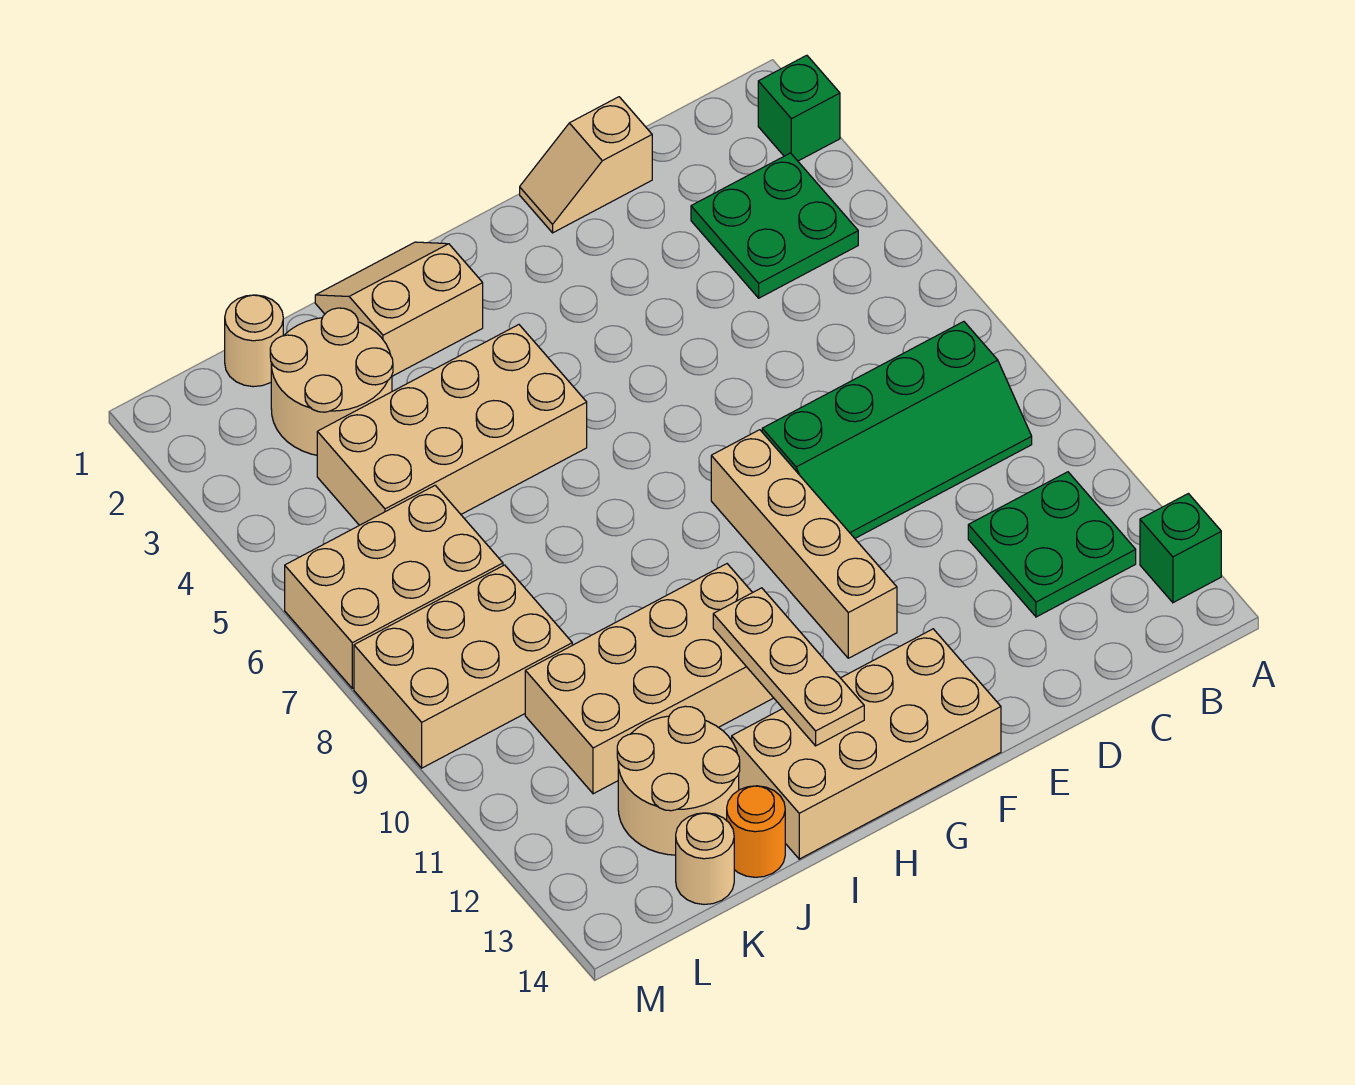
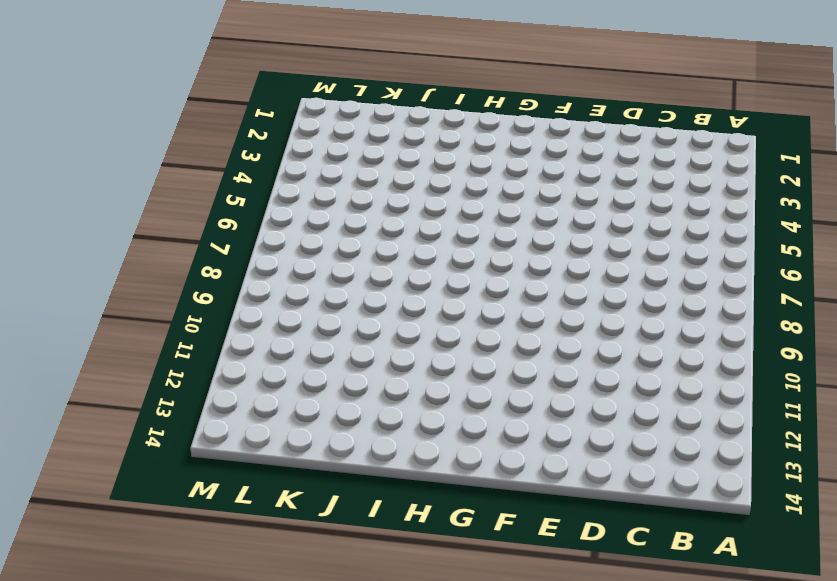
none -> green brick A2 level 1
none -> green brick A13 level 1
none -> green plate B3:C4 level 1

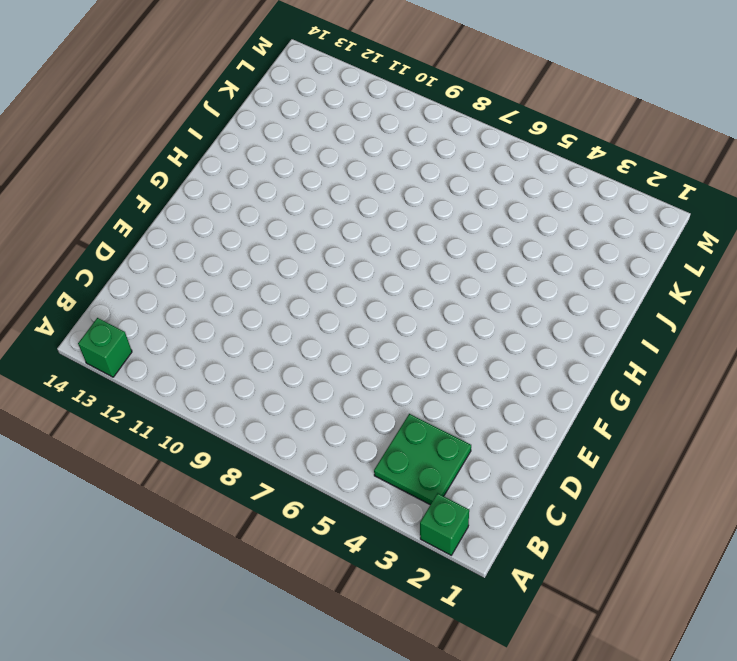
none -> green slope B8:E9 level 1 top 8
none -> green plate B11:C12 level 1
none -> tan slope D1:E1 level 1 top D

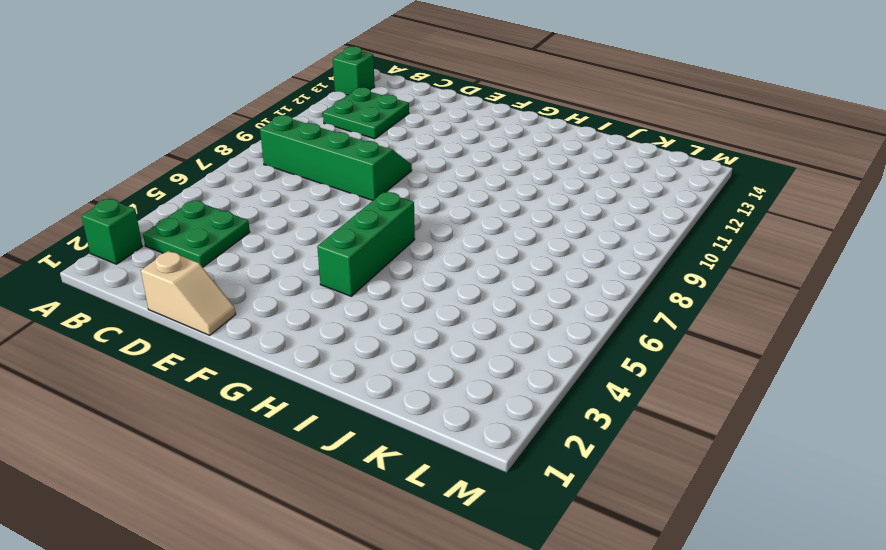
green brick G4:G6 level 1 -> none
none -> tan brick F8:F11 level 1
none -> tan brick F13:I14 level 1
none -> tan slope H1:I2 level 1 top 2

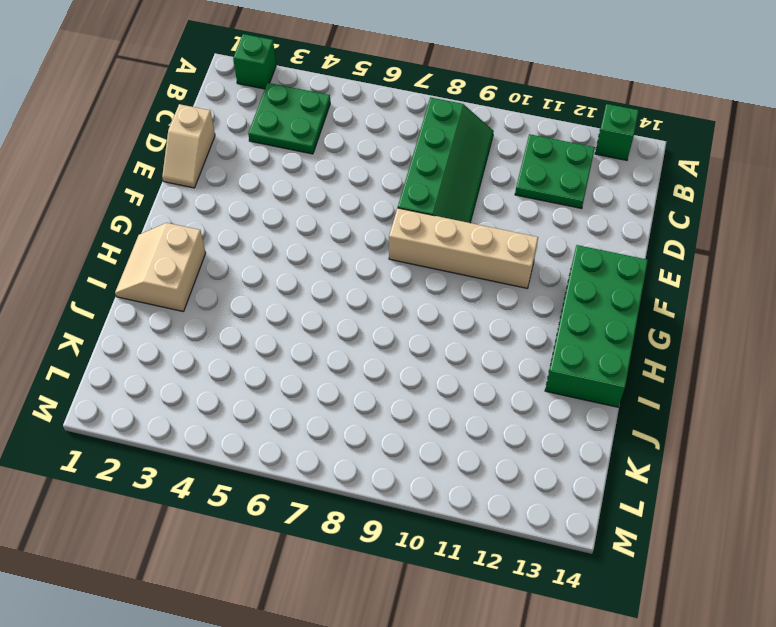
green brick F13:I14 level 1 -> tan brick F13:I14 level 1
none -> tan brick H4:K5 level 1
none -> tan brick H10:K11 level 1
none -> tan round brick J2:K3 level 1

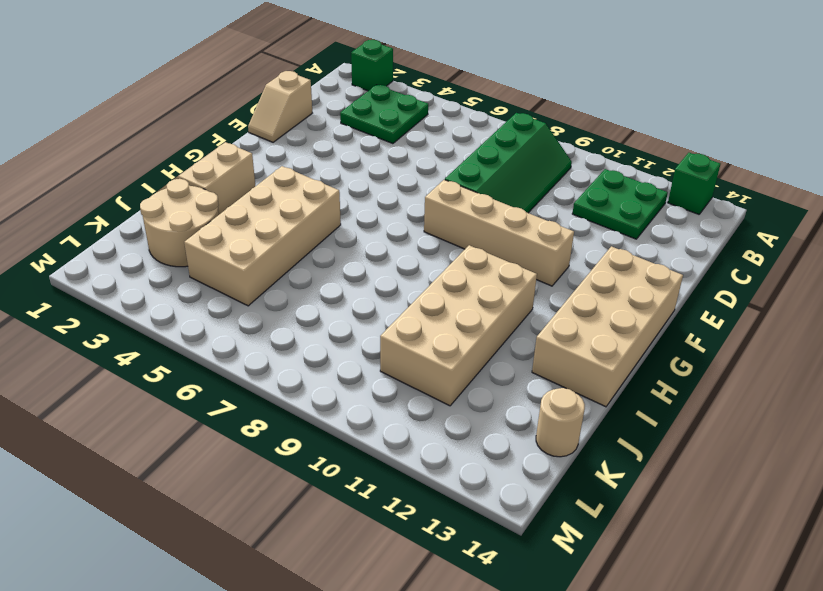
none -> tan round brick J12:K13 level 1
none -> orange round brick J14 level 1
none -> tan round brick K1 level 1

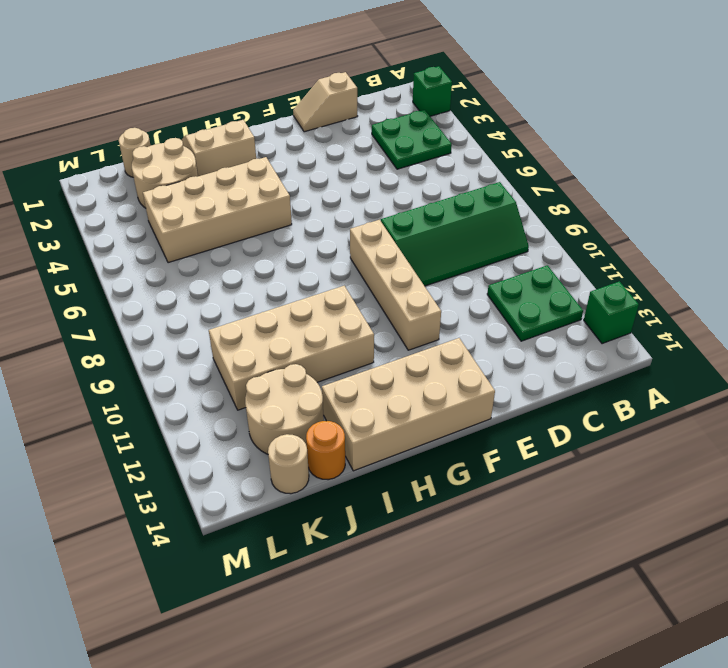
none -> tan brick K6:M7 level 1
none -> tan brick K8:M9 level 1
none -> tan plate H11:H13 level 2

